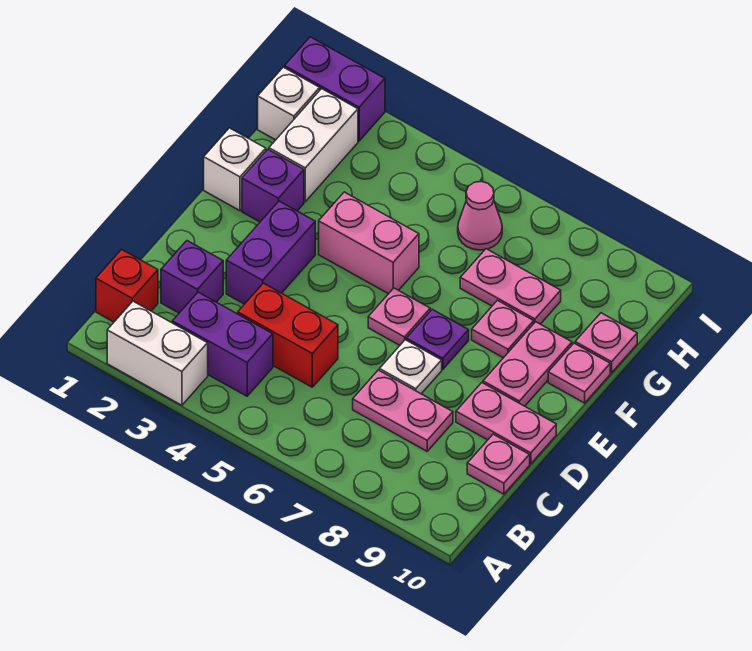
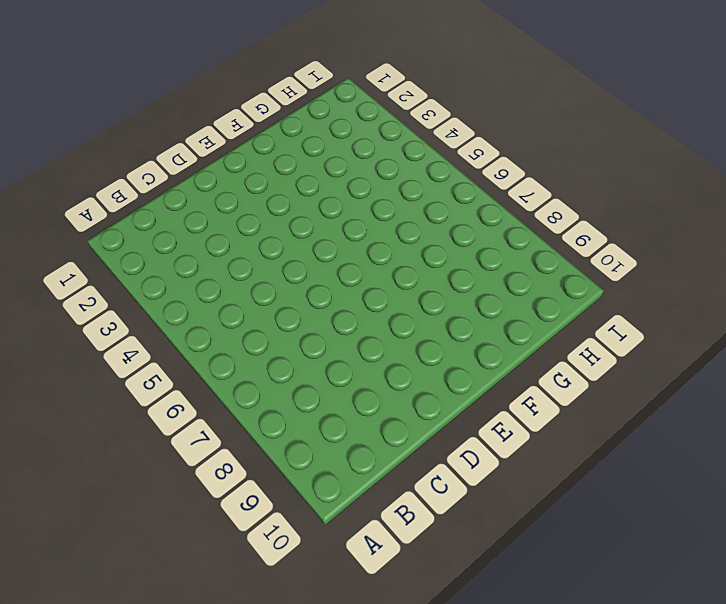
none -> white brick A2:A3 level 1
none -> red brick B1 level 1
none -> purple brick B3:B4 level 1

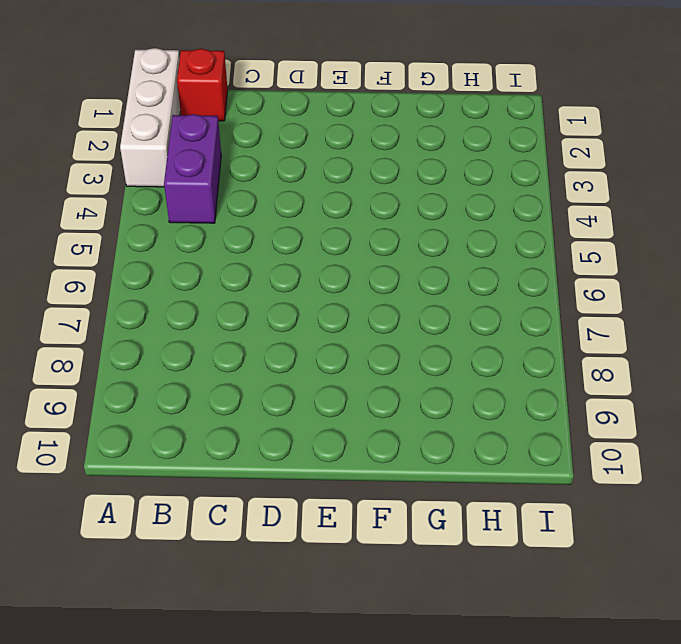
white brick A1:A3 level 1 -> white brick A2:A3 level 1
none -> purple brick C2 level 1
none -> red brick C4:C5 level 1
none -> pink plate C7:C8 level 1

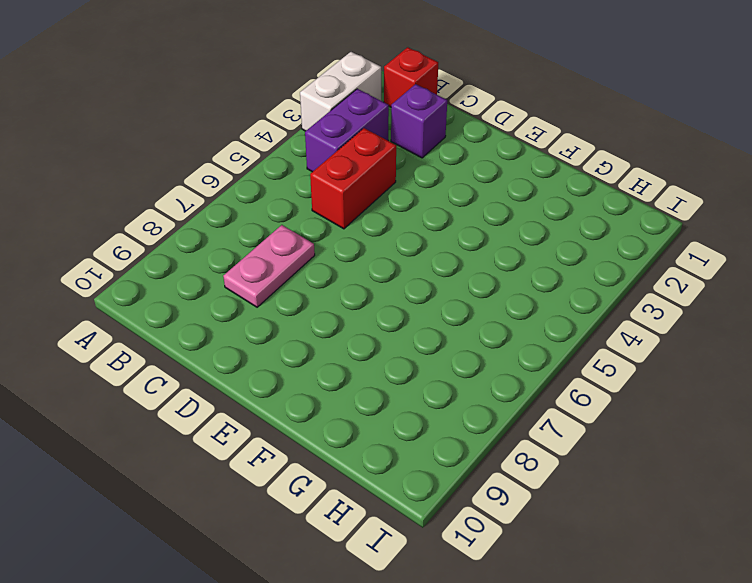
none -> pink plate C10 level 1
none -> purple brick D3:E3 level 1
none -> white plate D7 level 1

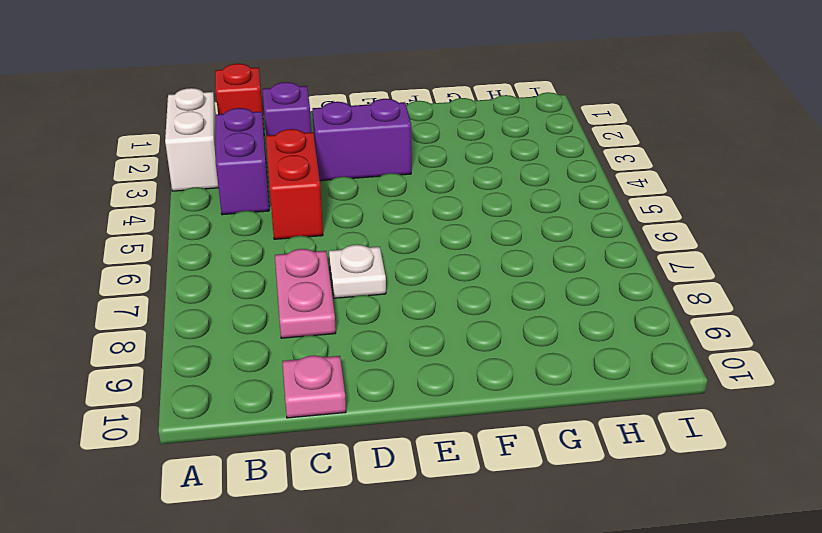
none -> pink plate D9:D10 level 1
none -> pink plate E6 level 1
none -> purple plate E7 level 1

